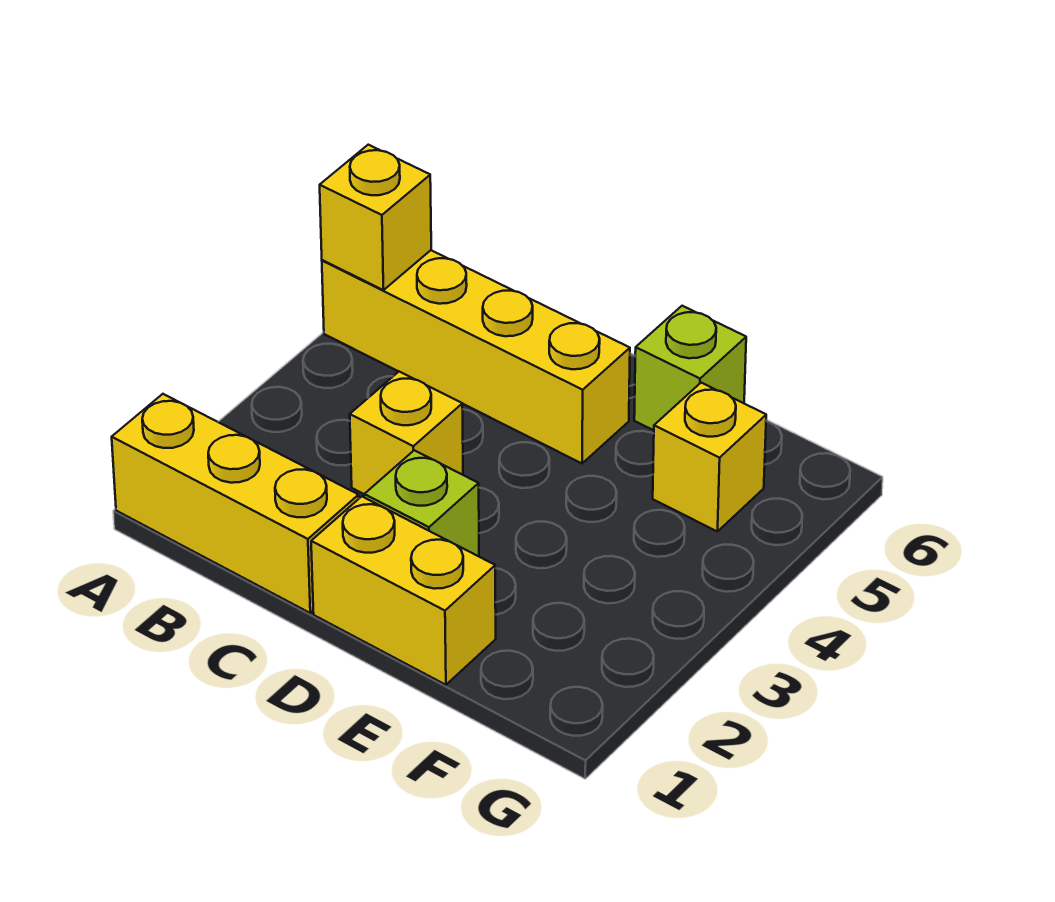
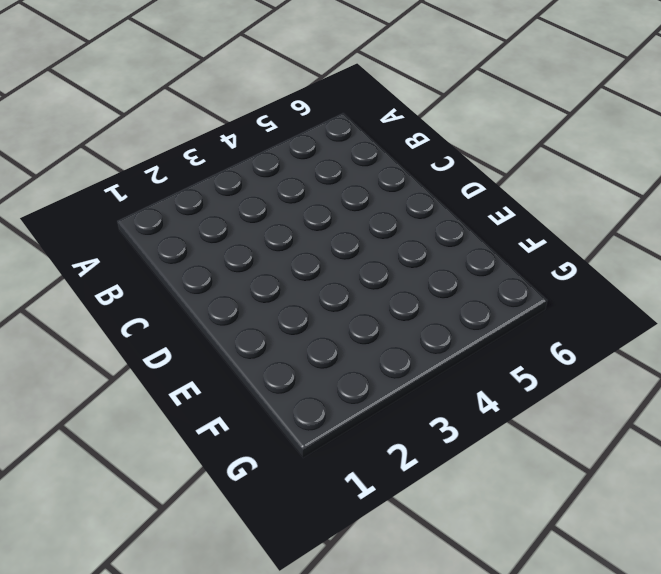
none -> yellow brick A1:C1 level 1
none -> yellow brick A5:D5 level 1

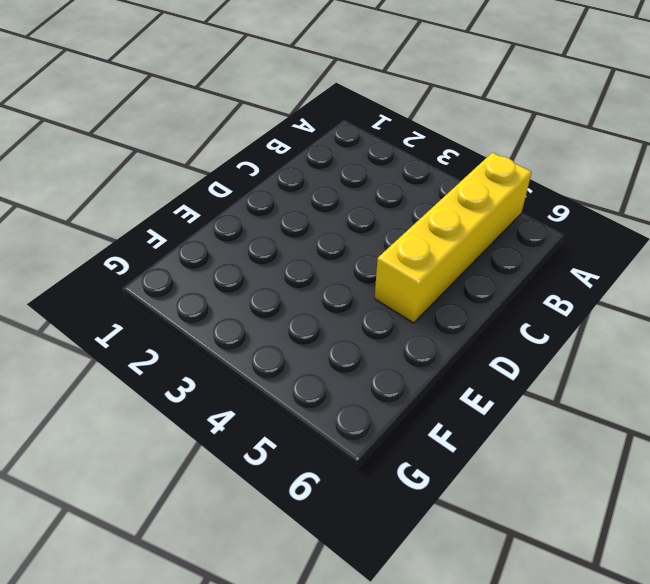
none -> yellow brick A1:C1 level 1
none -> yellow brick C3 level 1

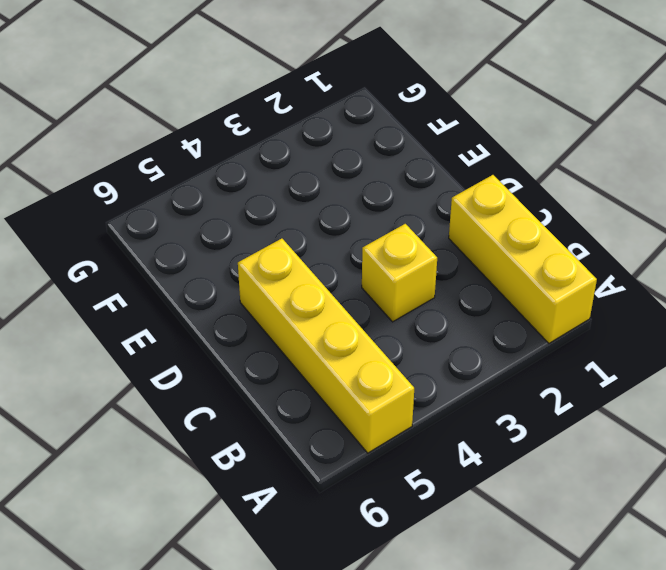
none -> yellow brick D1:E1 level 1
none -> lime brick D2 level 1

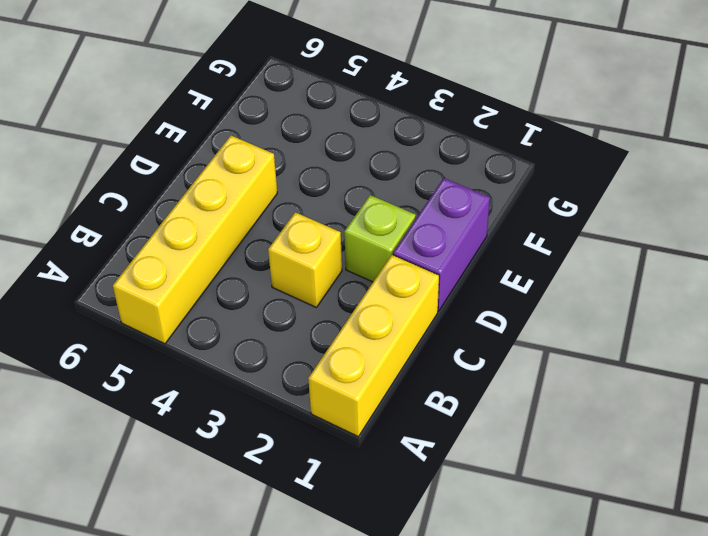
purple brick D1:E1 level 1 -> yellow brick D1:E1 level 1
none -> lime brick E6 level 1
none -> yellow brick F5 level 1

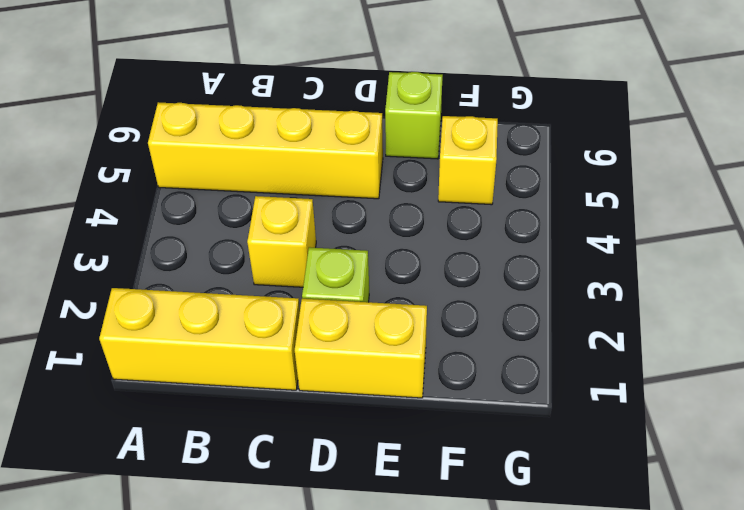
none -> yellow brick A5 level 2

